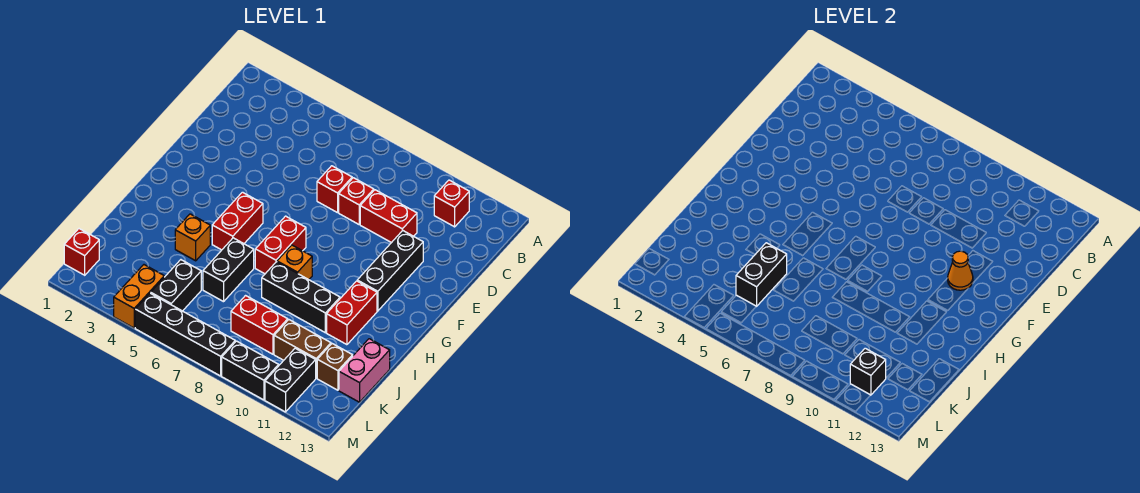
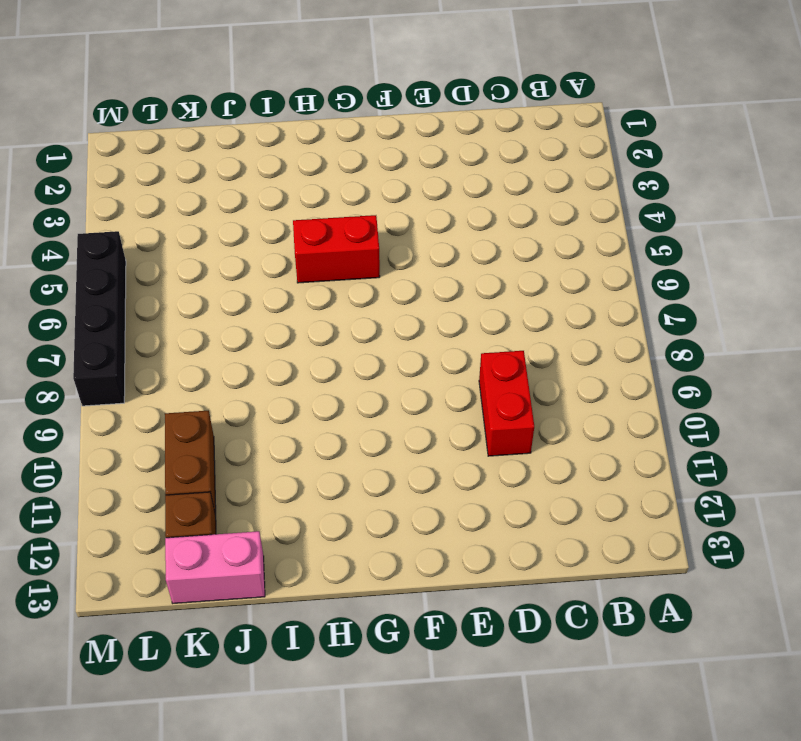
none -> red brick B11 level 1
none -> red brick D7 level 1
none -> red brick D8 level 1

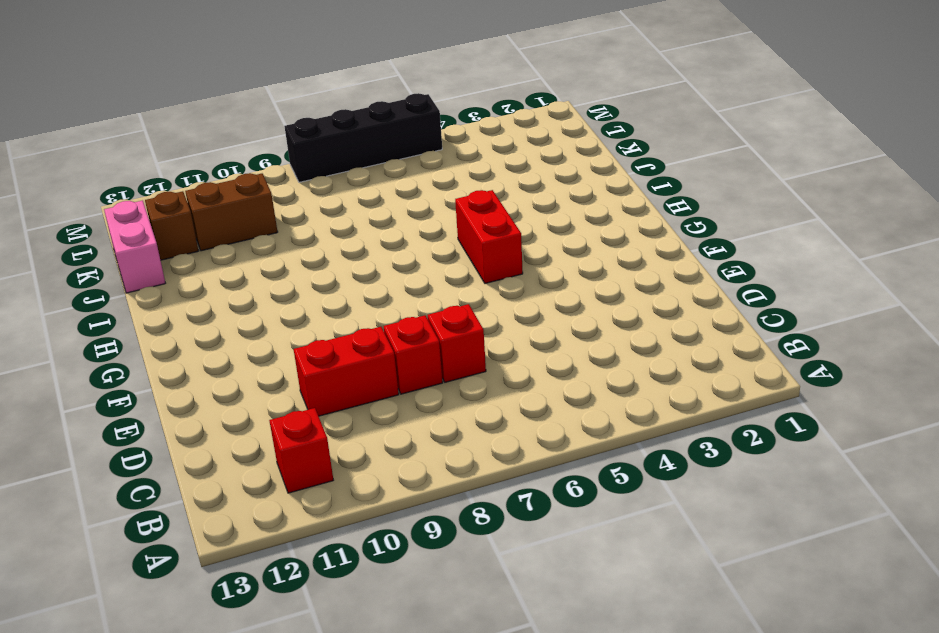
none -> black brick E11:G11 level 1
none -> red brick G7:H7 level 1
none -> orange brick H8 level 1

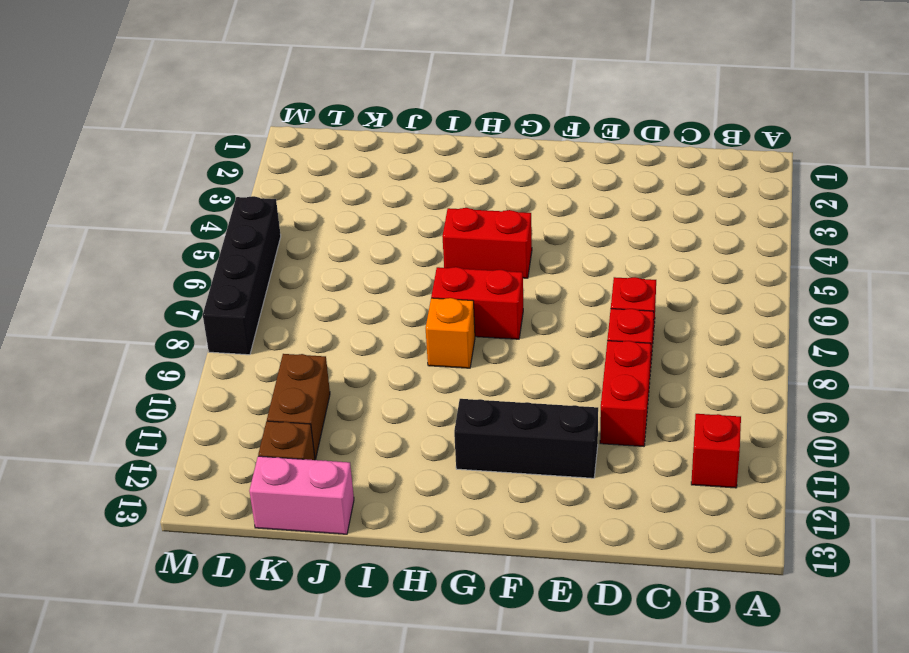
none -> red brick H11:I11 level 1
none -> orange brick I4 level 1
none -> black brick I6:J6 level 1

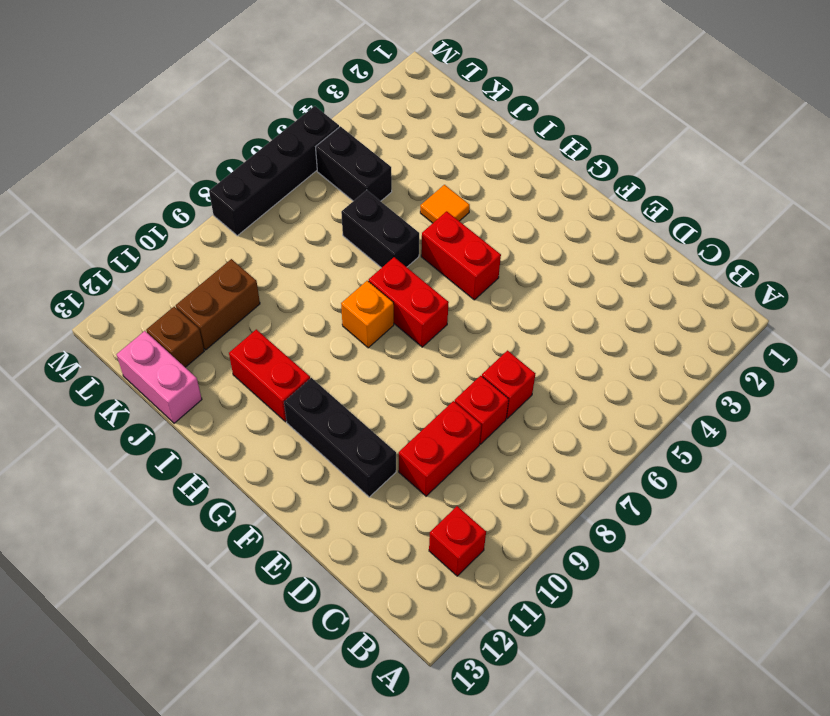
orange tile I4 level 1 -> orange brick I4 level 1
none -> black brick I8:I10 level 1
none -> red brick K8:K9 level 1
none -> red brick L1 level 1

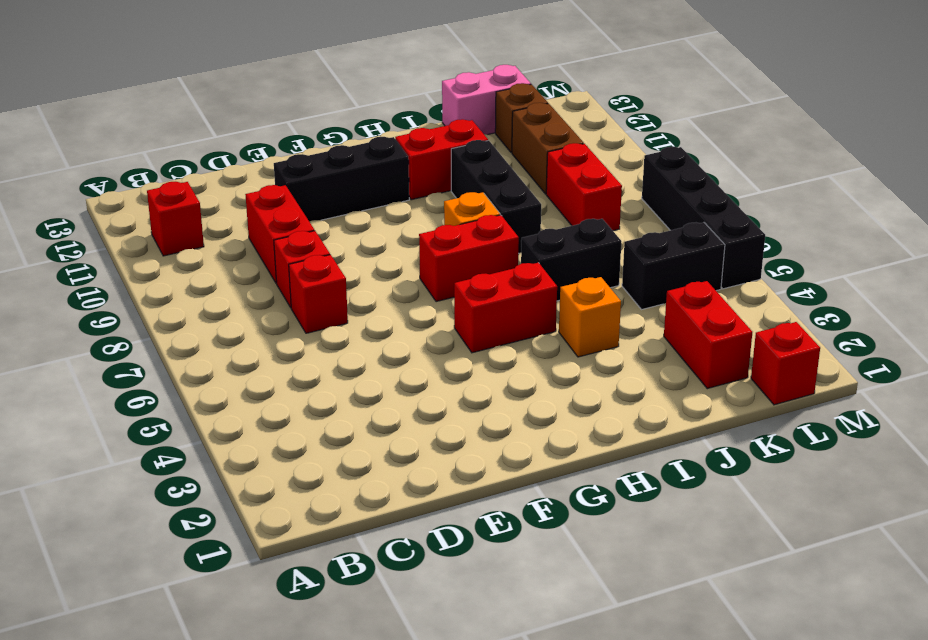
red brick K2:K3 level 1 -> none
none -> orange brick L4:M4 level 1
none -> black brick L11:M11 level 1
none -> black brick M9:M10 level 1

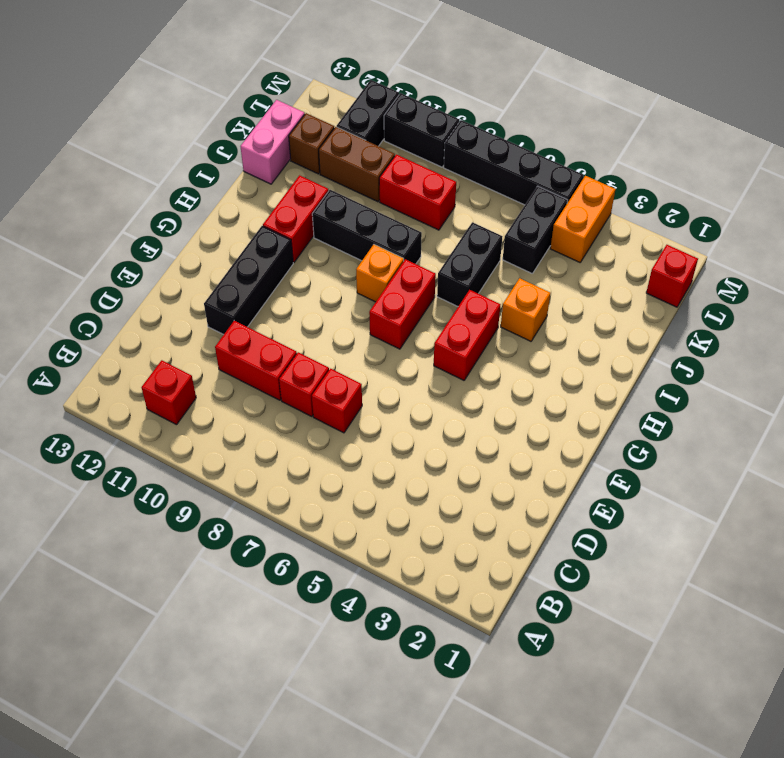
none -> orange cone F11 level 2
none -> black brick J5:K5 level 2
none -> black brick L11 level 2

